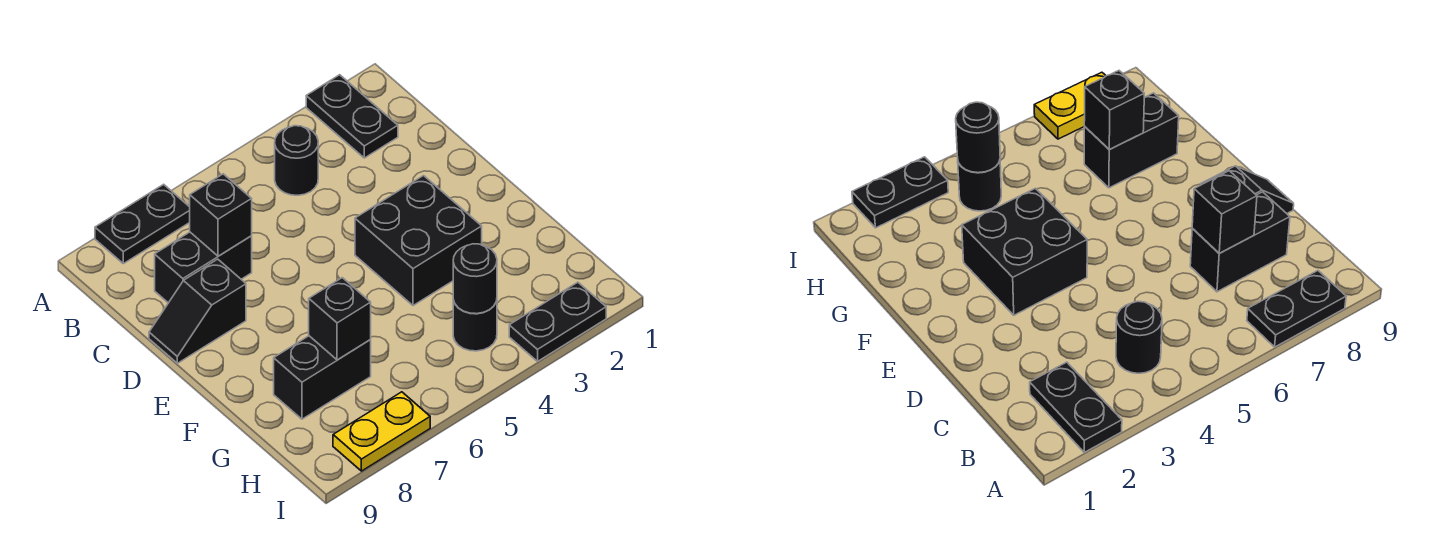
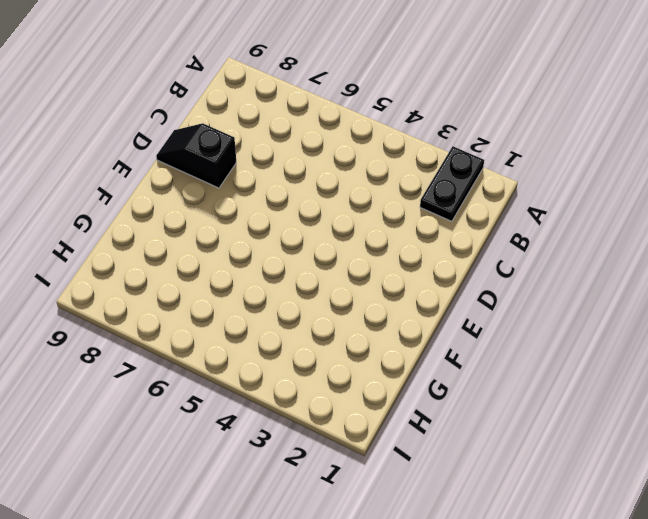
none -> black plate A7:A8 level 1
none -> black round brick B4 level 1
none -> black brick C7:C8 level 1

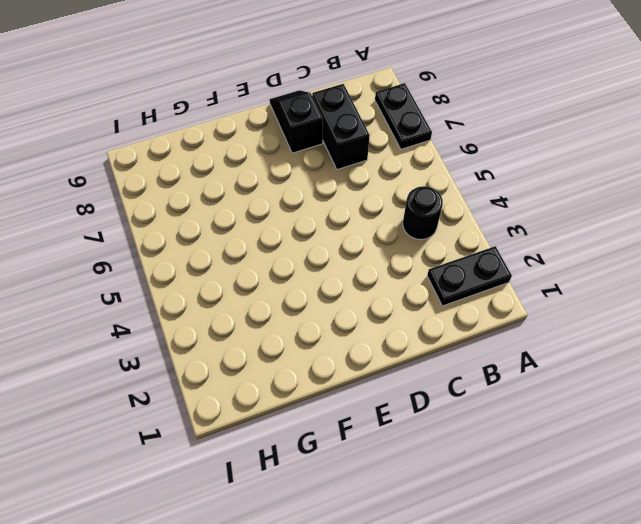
none -> black brick E3:F4 level 1
none -> black brick G7:G8 level 1
none -> black round brick H4 level 1

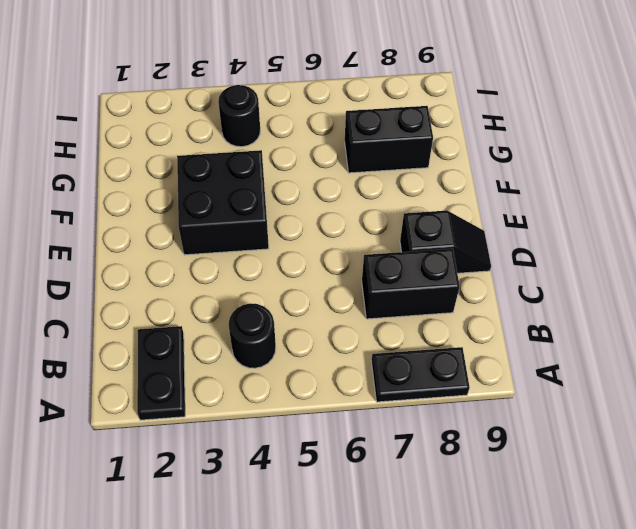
none -> black plate I2:I3 level 1
none -> yellow plate I7:I8 level 1
none -> black brick C7 level 2

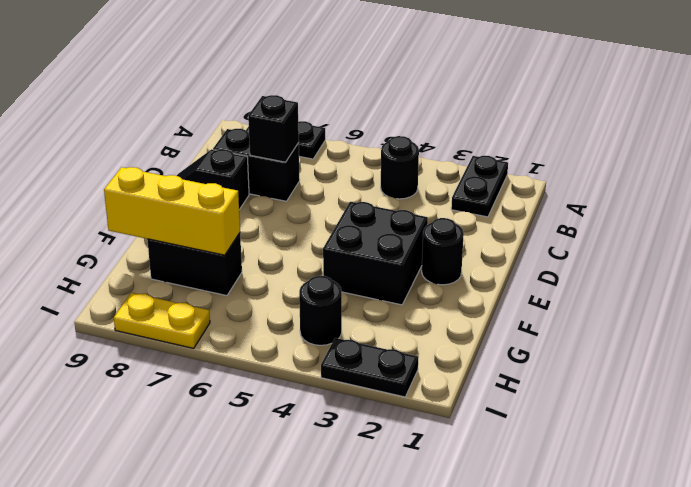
black round brick E2 level 1 -> black round brick H4 level 2
yellow brick G7:G9 level 2 -> black brick G7 level 2

